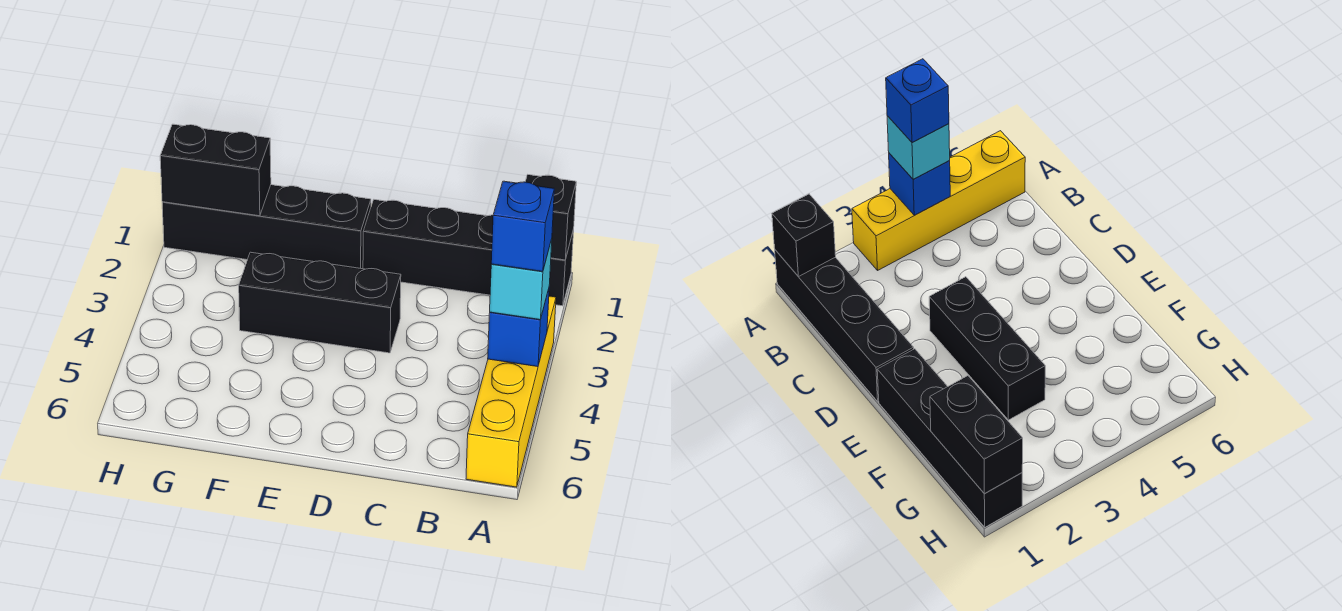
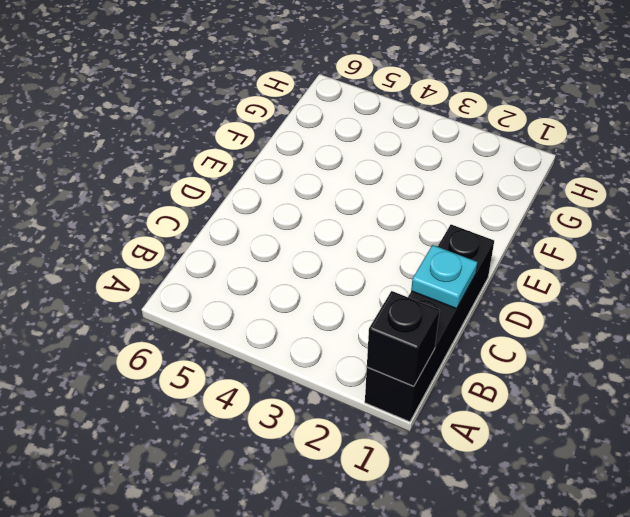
cyan plate C1 level 2 -> none
none -> yellow brick A3:A6 level 1
none -> black brick D3:F3 level 1

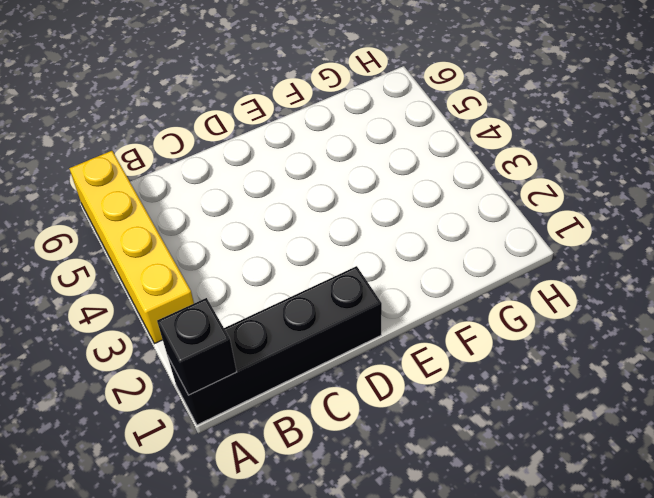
none -> black brick D3:F3 level 1
none -> black brick E1:H1 level 1

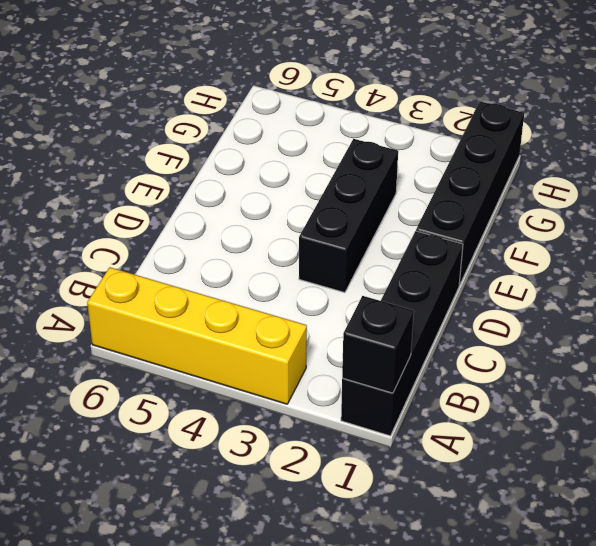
none -> blue brick A4 level 2
none -> black brick G1:H1 level 2

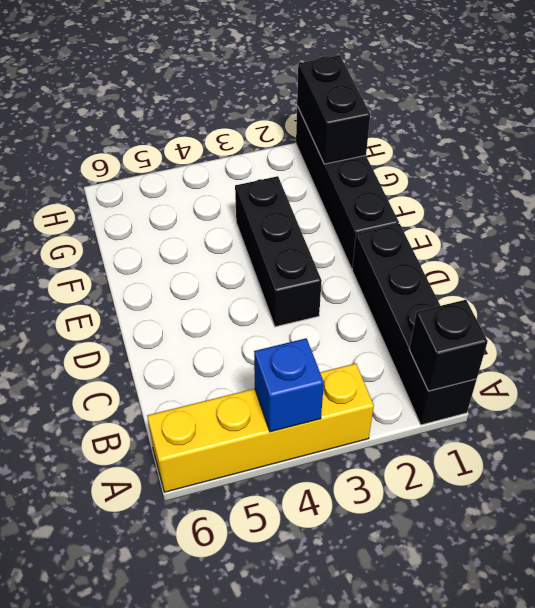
none -> cyan brick A4 level 3
none -> blue brick A4 level 4

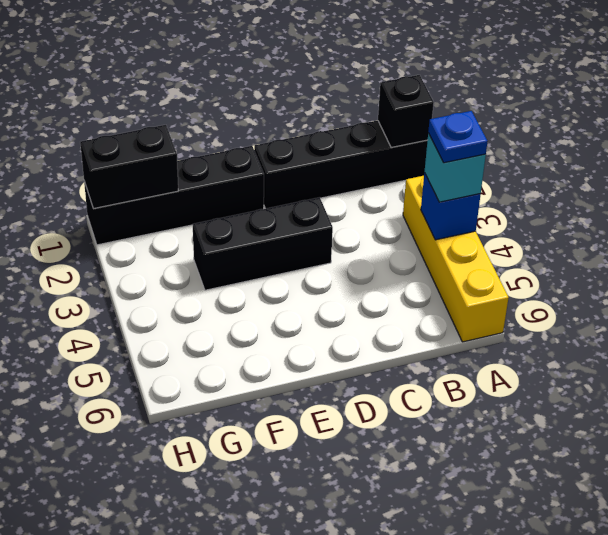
blue plate A4 level 4 -> blue brick A4 level 4

